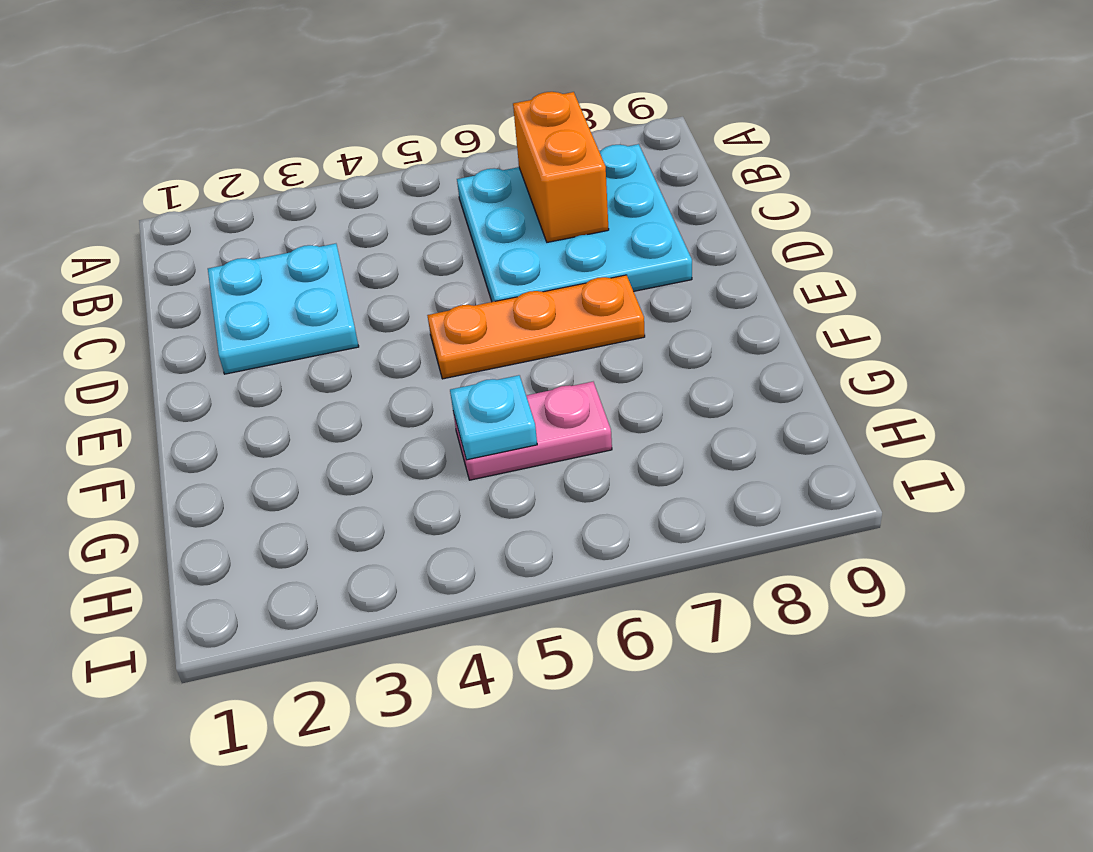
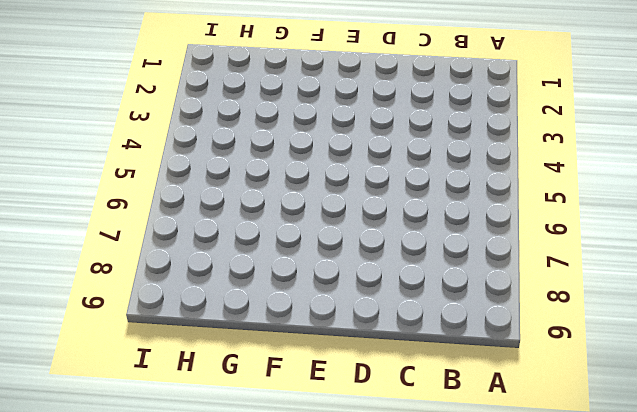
none -> cyan plate B6:D8 level 1
none -> cyan plate C2:D3 level 1

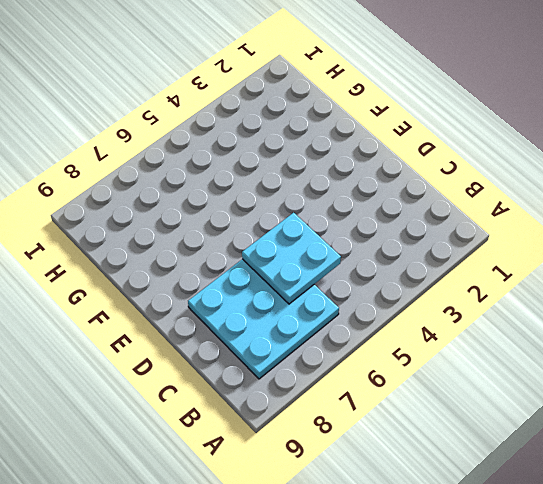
cyan plate C5:D6 level 2 -> cyan plate C2:D3 level 1
none -> orange plate E5:E7 level 1
none -> pink plate G5:G6 level 1

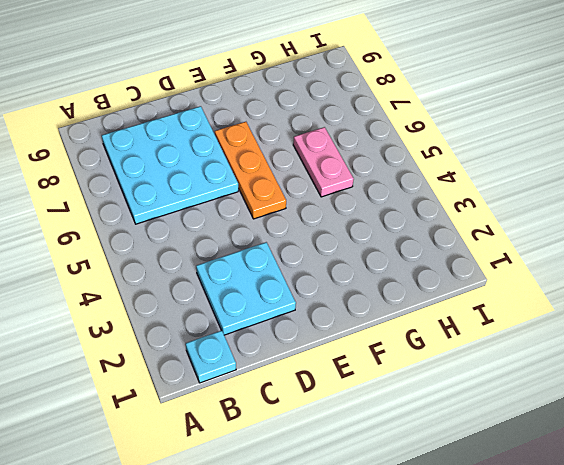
cyan plate B1 level 1 -> cyan plate G5 level 2
none -> orange brick B7:C7 level 2

